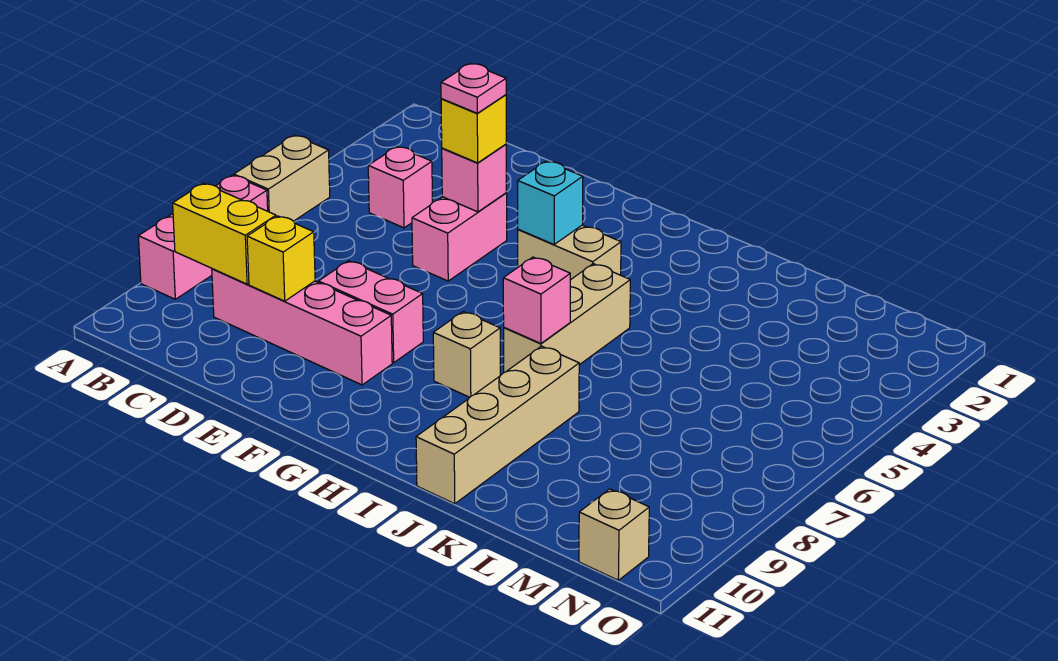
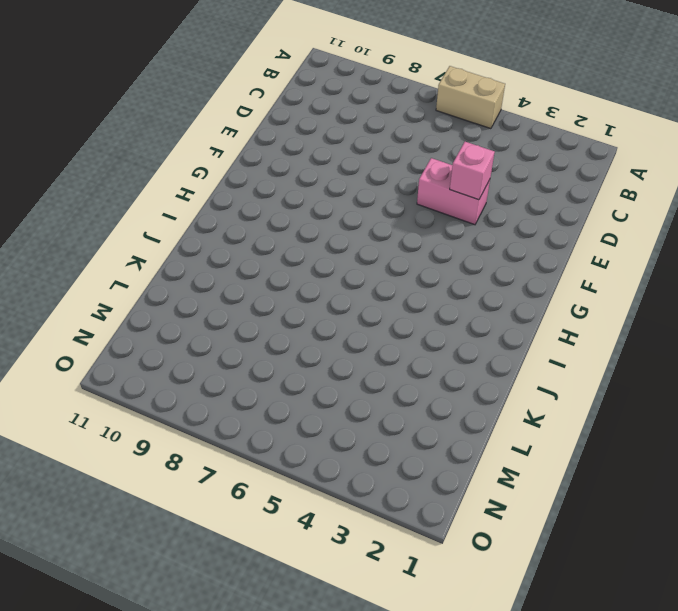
none -> pink brick A7:A9 level 1
none -> pink brick C4 level 1
none -> pink brick C9:F9 level 1

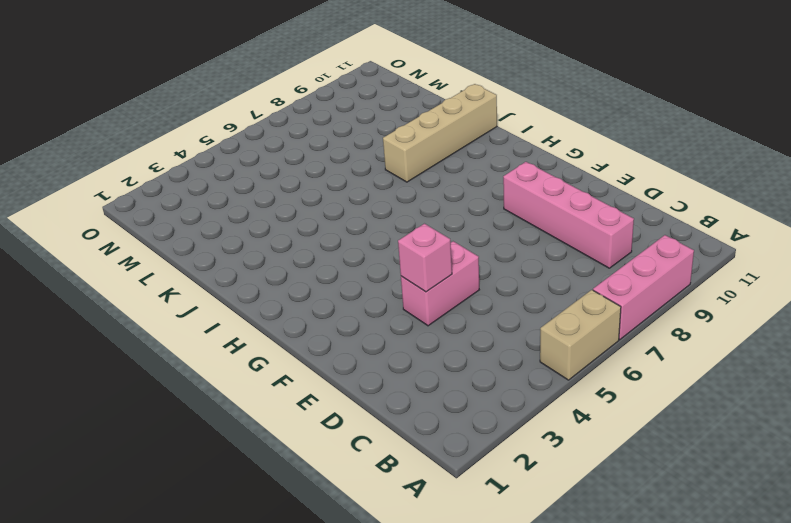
none -> pink brick C4 level 1
none -> pink brick E8:F8 level 1
none -> tan brick G4:H4 level 1

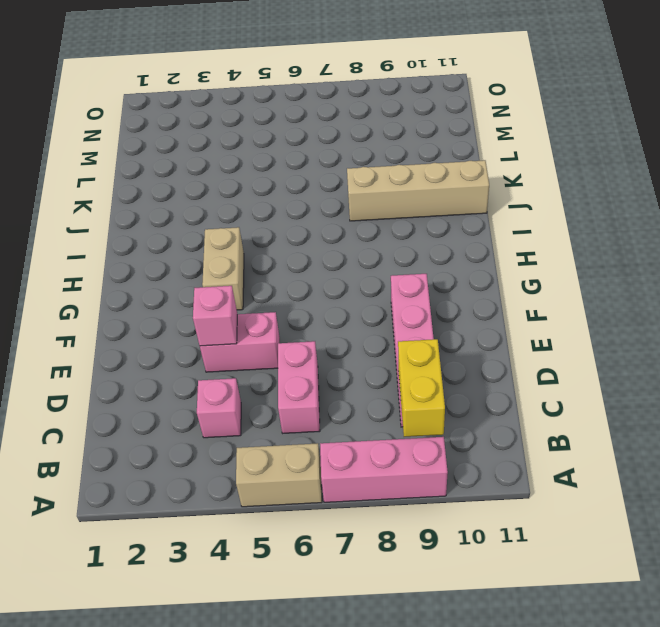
pink brick C6:D6 level 1 -> pink brick E8:F8 level 1
none -> tan brick H8 level 1
none -> tan brick I5:I7 level 1
none -> tan brick N11 level 1

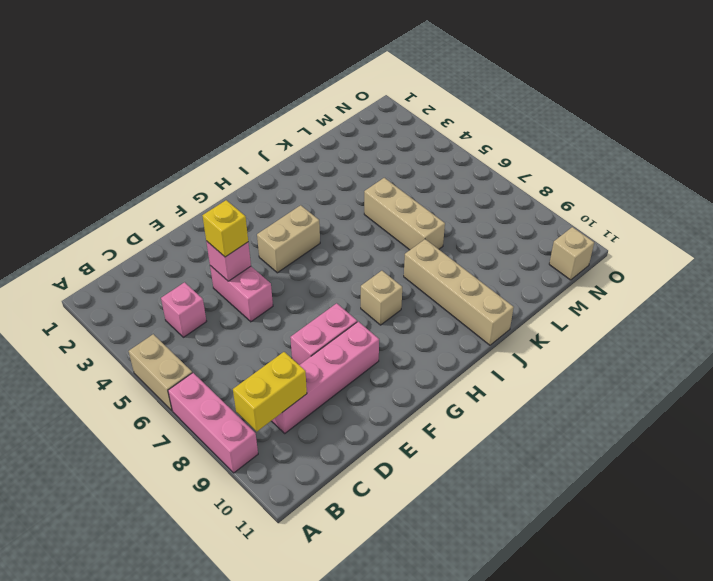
tan brick K5:K7 level 1 -> tan brick I5:I7 level 1
none -> yellow brick D9 level 2
none -> cyan brick G4 level 2
none -> pink brick I7 level 2

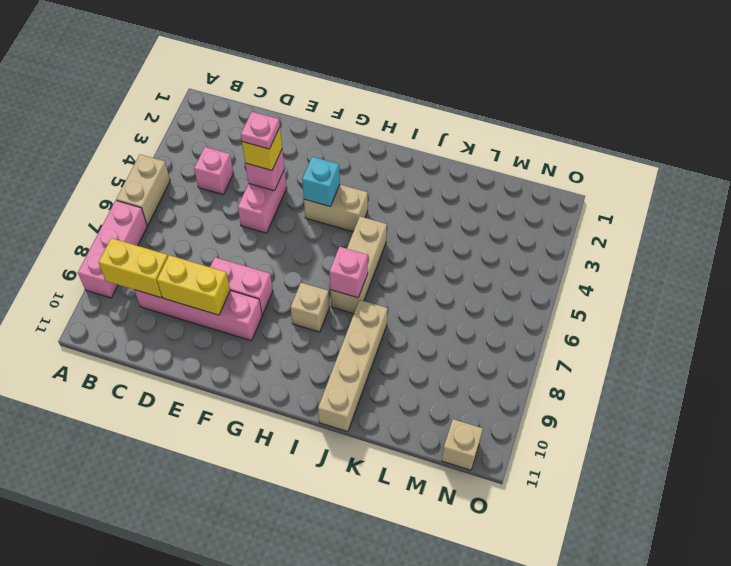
yellow brick D9:E9 level 2 -> yellow brick D9 level 2

